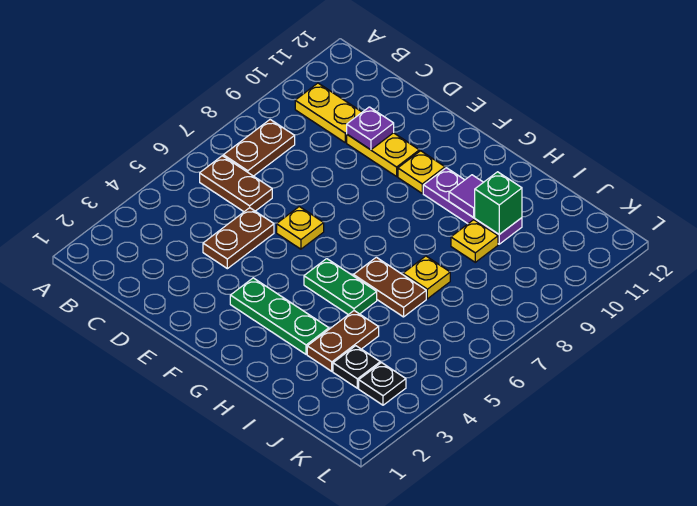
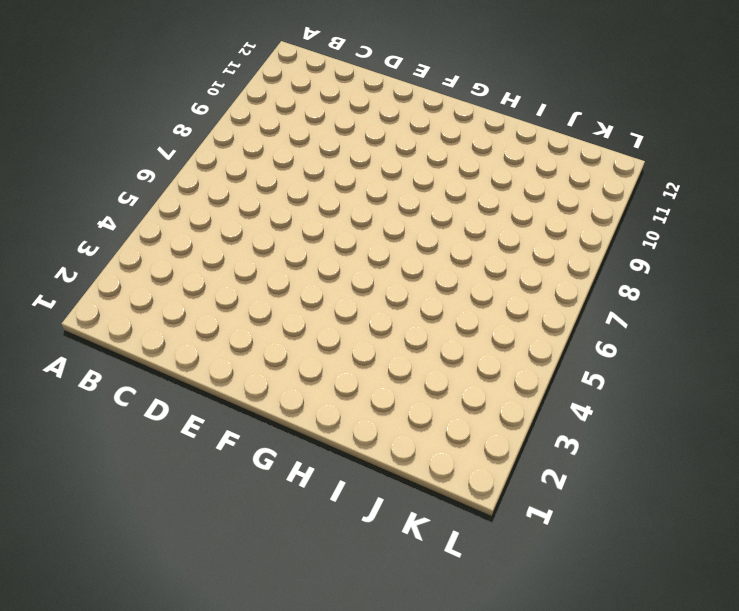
none -> brown plate B6:C6 level 1
none -> brown plate B7:B8 level 1
none -> yellow plate B10:C10 level 1

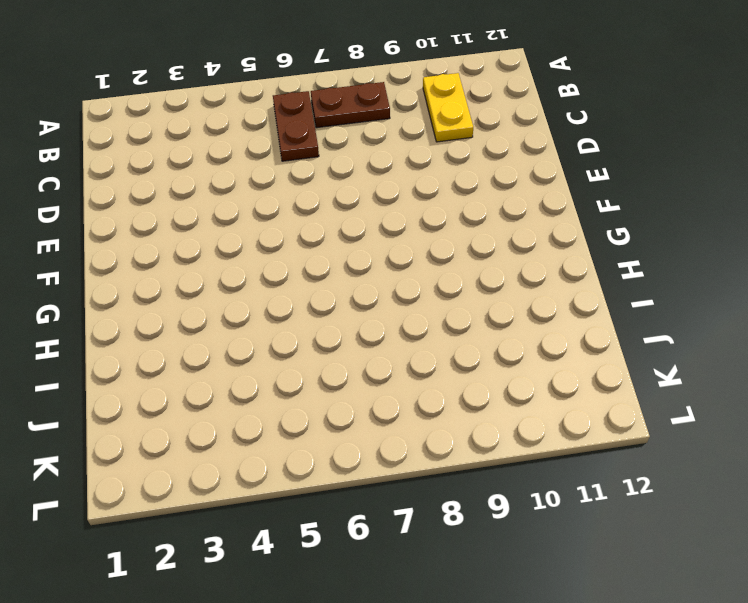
none -> brown plate D4:D5 level 1
none -> yellow plate D10:E10 level 1
none -> yellow plate E6 level 1

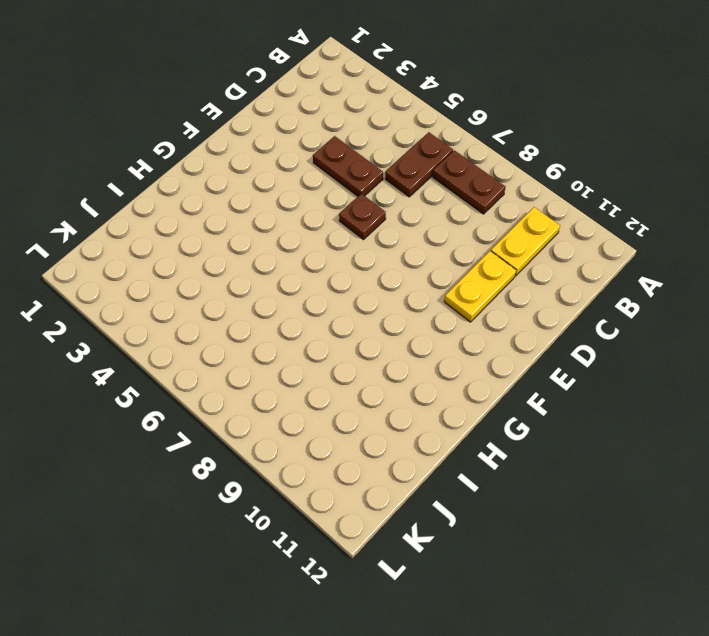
brown plate E6 level 1 -> yellow plate E6 level 1
none -> green plate F3:H3 level 1
none -> yellow plate F10 level 1
none -> green plate G5:H5 level 1

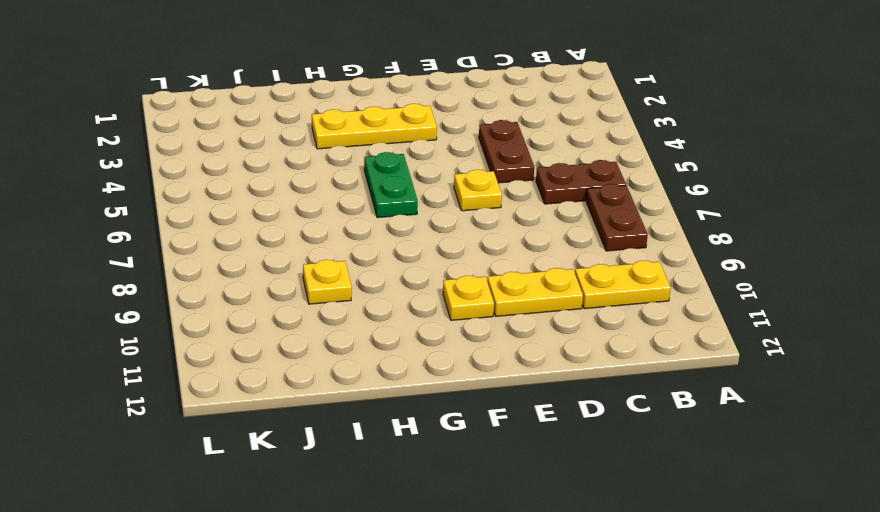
yellow plate F3:H3 level 1 -> green plate F3:H3 level 1
green plate G5:G6 level 1 -> green plate G5:H5 level 1
none -> purple plate G10:I10 level 1
none -> brown plate H6:I6 level 1
none -> brown plate I3:I4 level 1

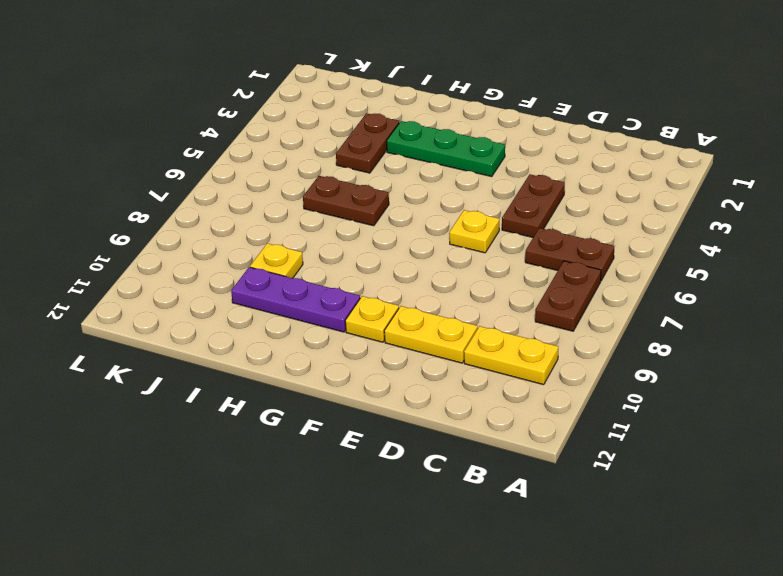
none -> green plate G5:H5 level 1
none -> yellow plate I7 level 1
none -> black plate J3 level 1

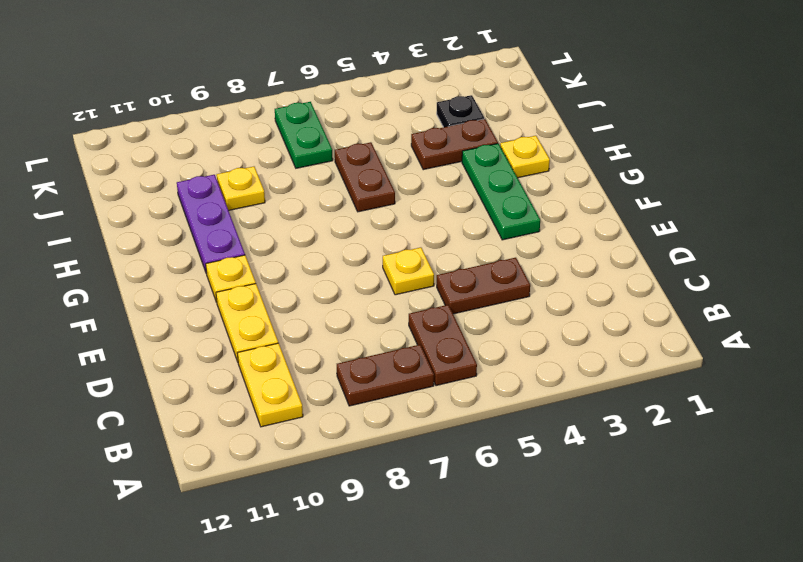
yellow plate H2 level 1 -> yellow plate I7 level 1
green plate J7:K7 level 1 -> green plate G5:H5 level 1
none -> black plate K3 level 1
none -> purple plate D10 level 2
none -> purple tile H10 level 2

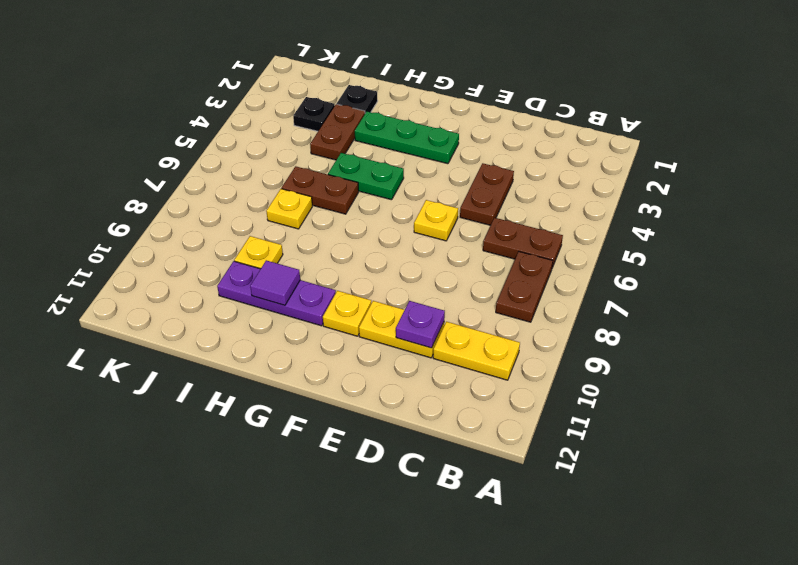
black plate I2 level 1 -> black plate K3 level 1
none -> green brick I10 level 2

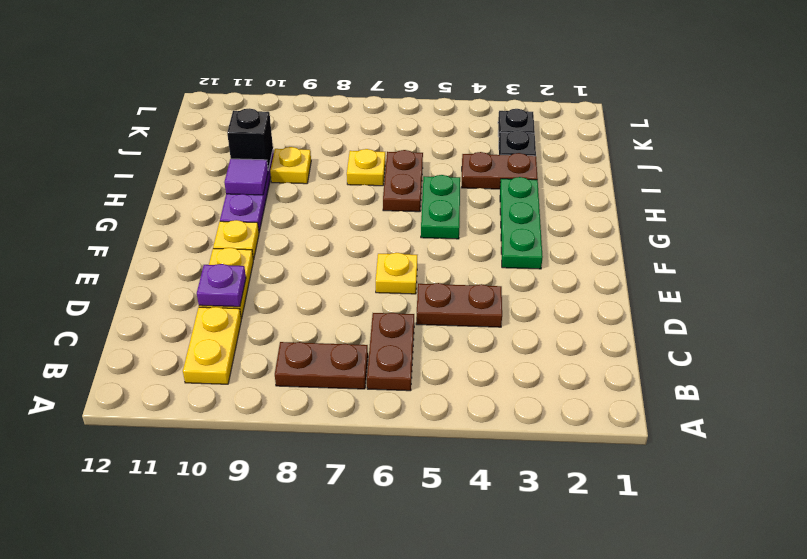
black brick I10 level 2 -> green brick I10 level 2

